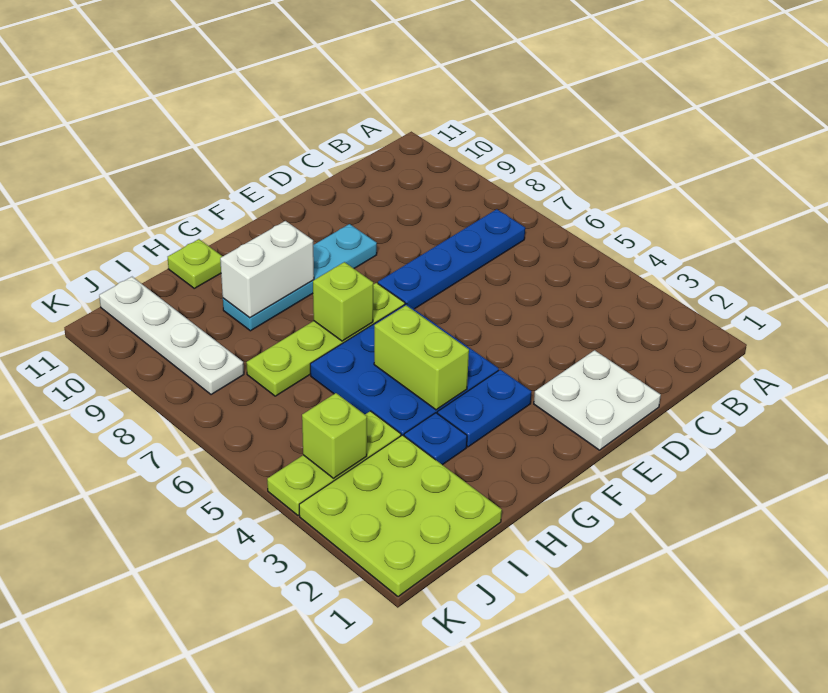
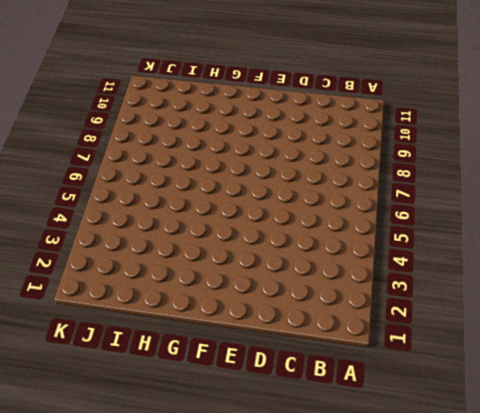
none -> blue plate B7:E7 level 1
none -> white plate D1:E2 level 1
none -> cyan plate E9:H9 level 1

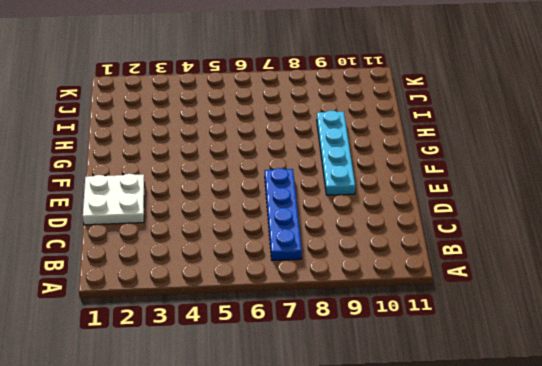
none -> blue plate F3:G3 level 1
none -> blue plate F4:H6 level 1
none -> lime plate F7:I7 level 1

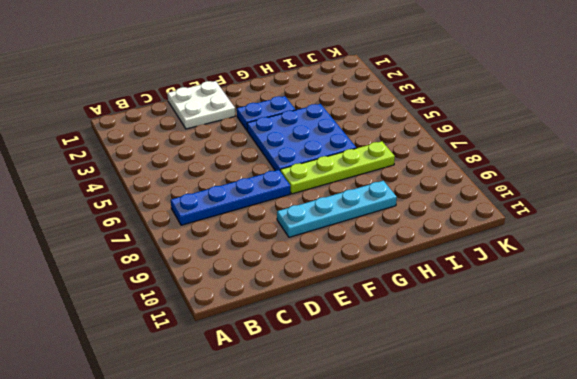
none -> blue plate H3 level 1
none -> lime plate H11 level 1
none -> lime plate I1:K3 level 1

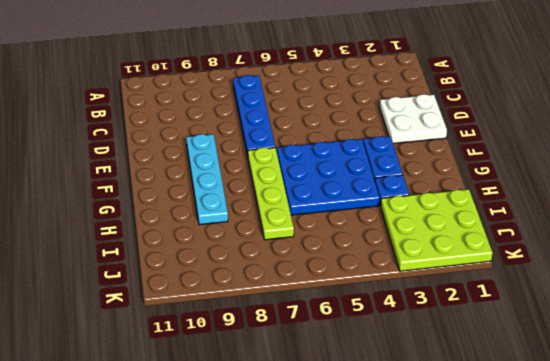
none -> lime plate H11 level 1
none -> lime plate I4:K4 level 1
none -> white plate J8:J11 level 1

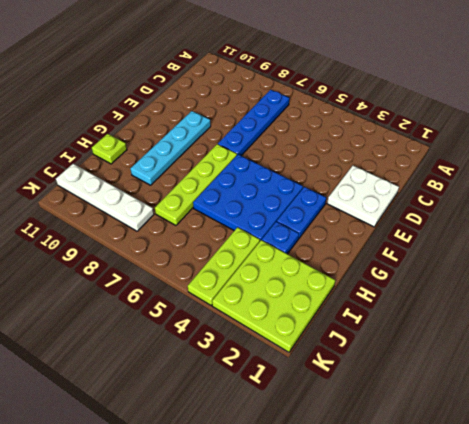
none -> lime brick G4:G5 level 2
none -> lime brick G7 level 2
none -> white brick G9:H9 level 2

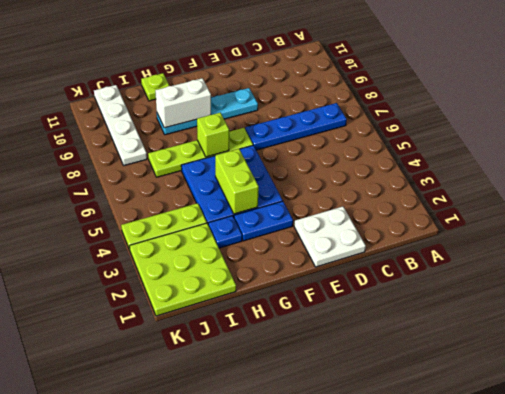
none -> lime brick J4 level 2

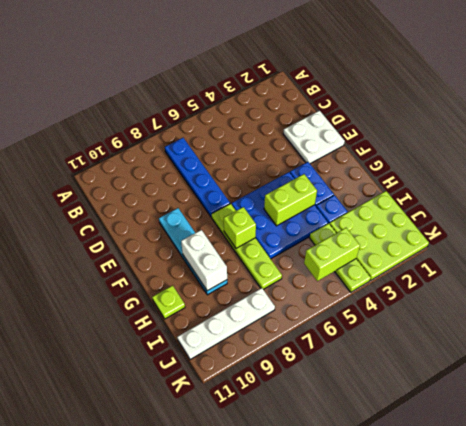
lime brick J4:J5 level 2 -> lime brick J4 level 2

